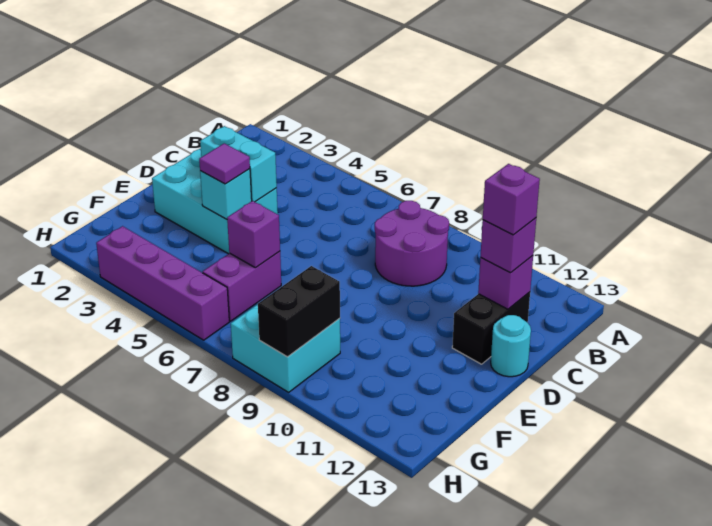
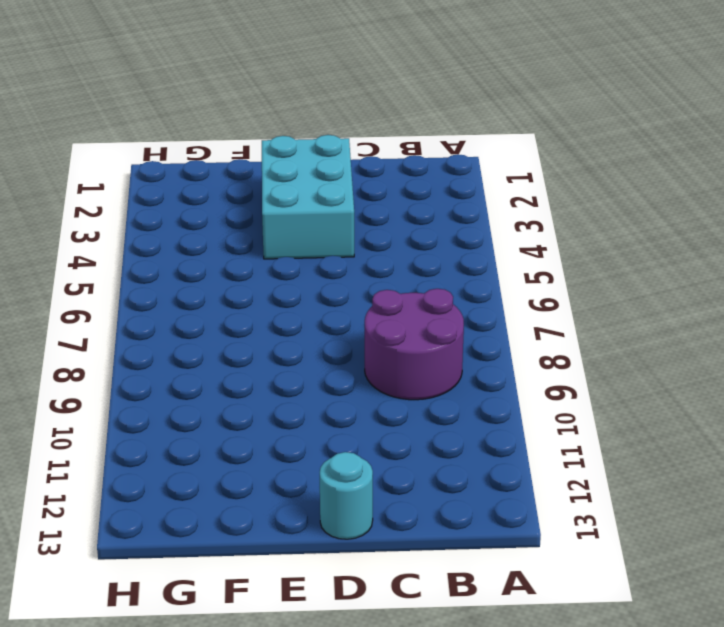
none -> black brick C12:D12 level 1
none -> purple brick F6:G6 level 1
none -> cyan brick G8:H9 level 1

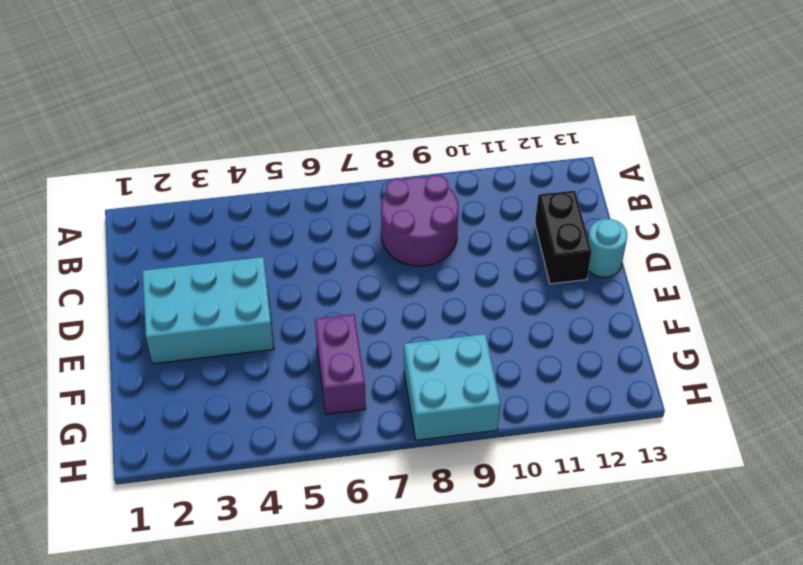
none -> purple brick H3:H6 level 1
none -> purple brick C12 level 2
none -> cyan brick D3:D4 level 2

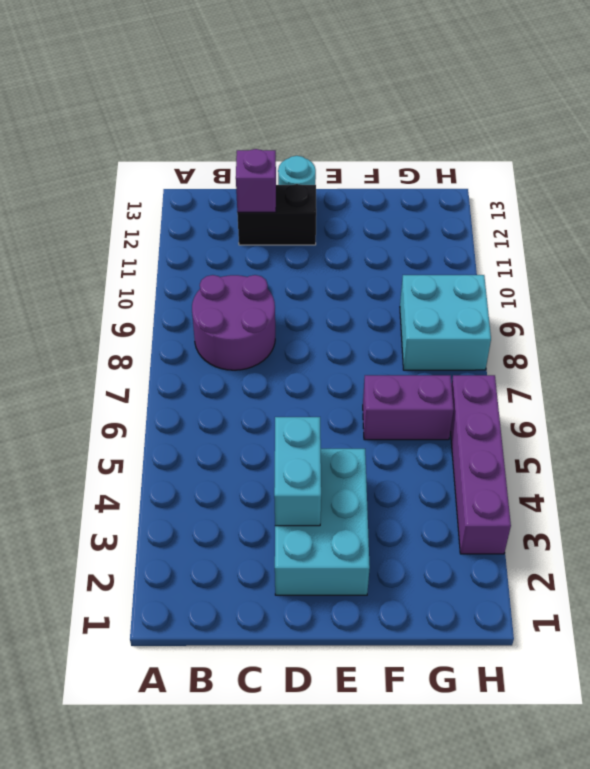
none -> cyan brick E4 level 2
none -> purple brick F6 level 2
none -> black brick G9:H9 level 2

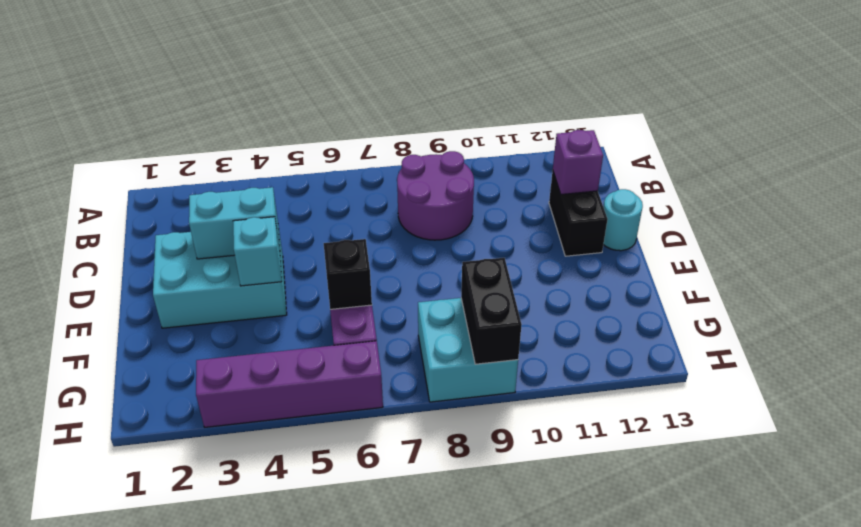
black brick F6 level 2 -> purple brick F6 level 2
none -> purple brick C12 level 3
none -> purple tile E4 level 3
none -> purple brick C12 level 4

